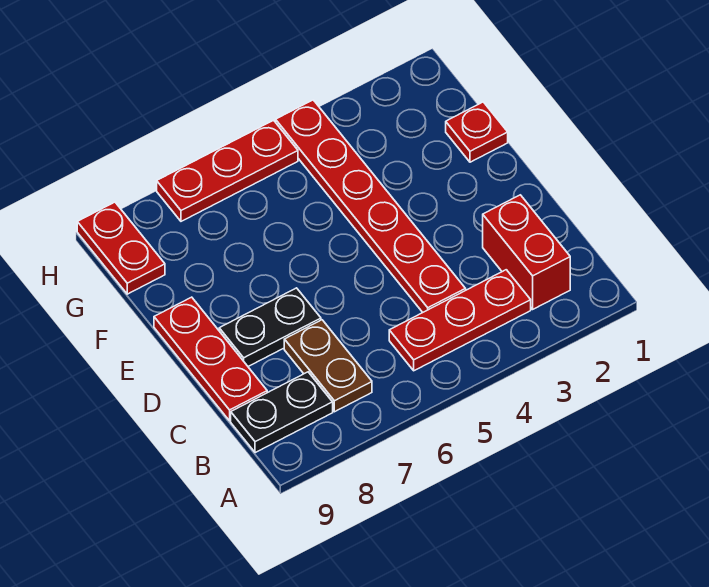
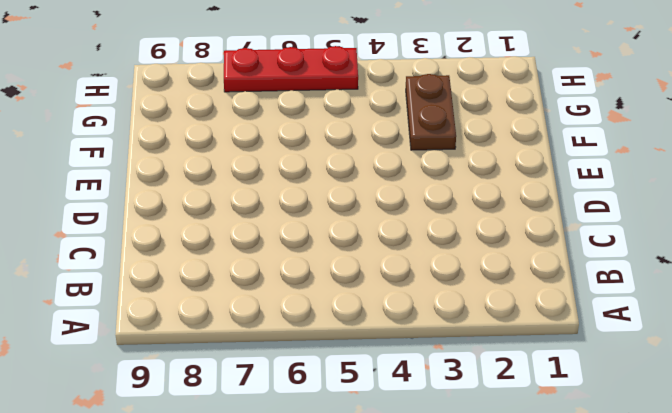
brown plate F3:G3 level 1 -> brown plate B7:C7 level 1
none -> red brick B2:C2 level 1
none -> red plate B3:B5 level 1

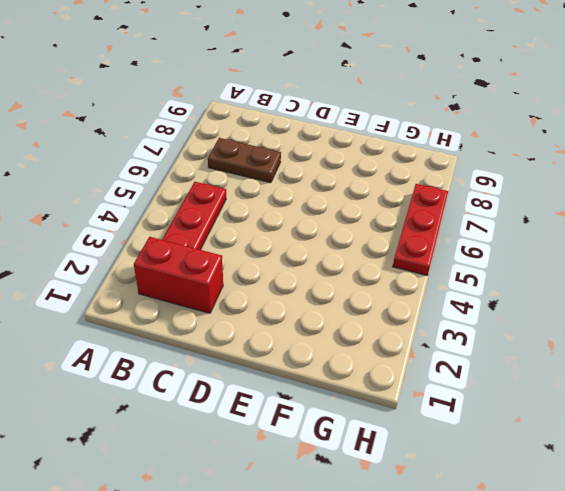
none -> black plate B8:B9 level 1
none -> red plate C4:H4 level 1

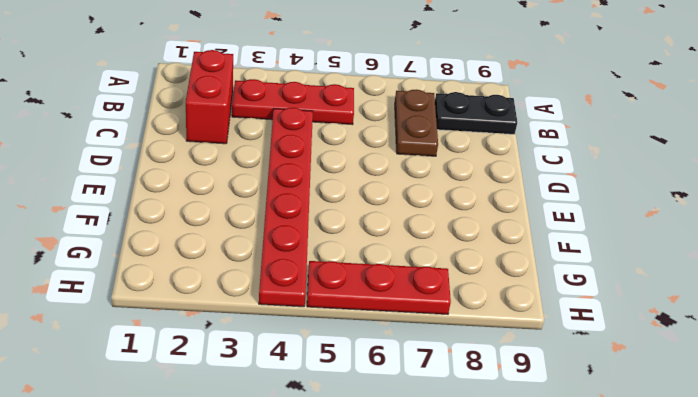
none -> red plate C9:E9 level 1
none -> black plate D7:D8 level 1

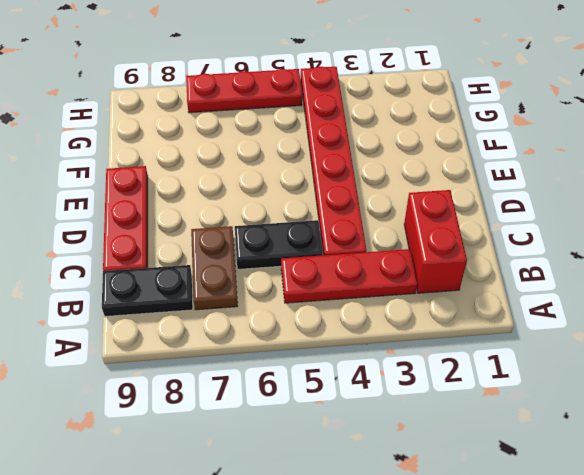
black plate C5:C6 level 1 -> black plate D7:D8 level 1
none -> red plate F1 level 1
none -> red plate G9:H9 level 1

